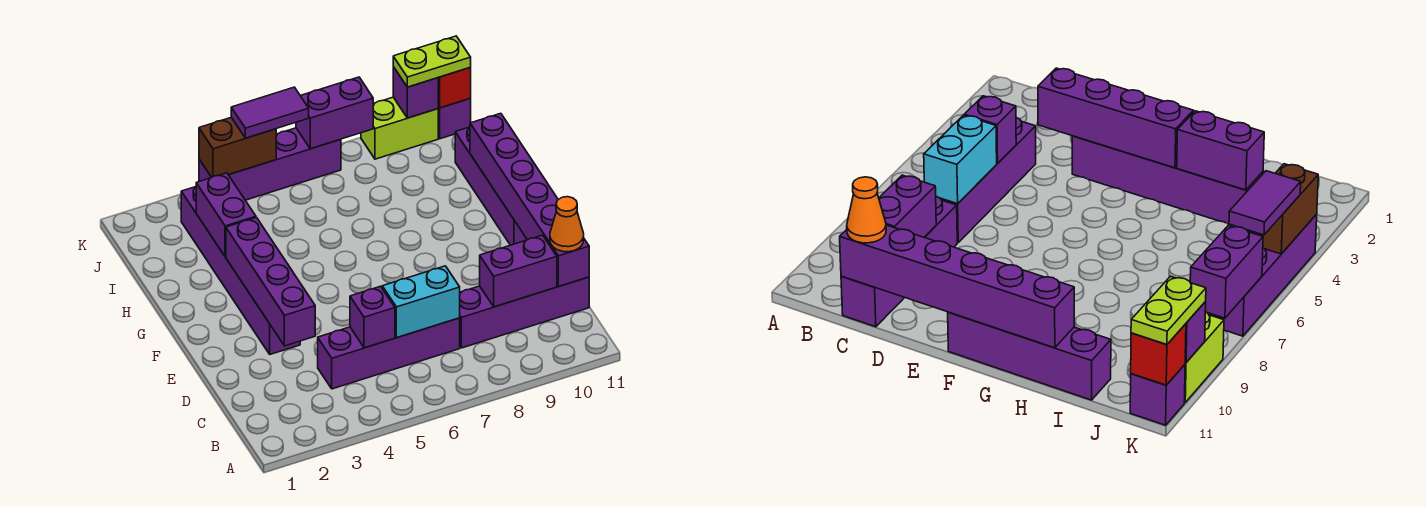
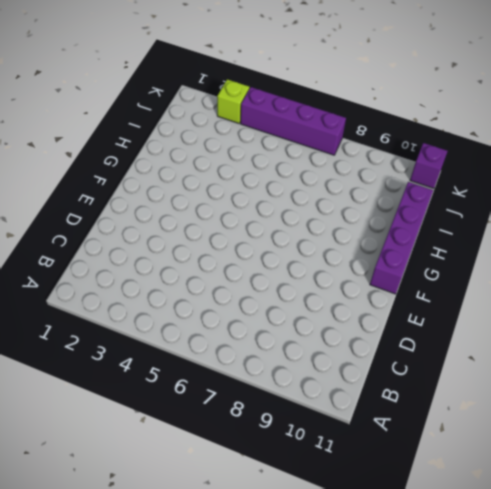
lime brick K3 level 1 -> none
none -> purple brick C4:C7 level 1
none -> purple brick C8:C11 level 1
none -> purple brick E3:J3 level 1

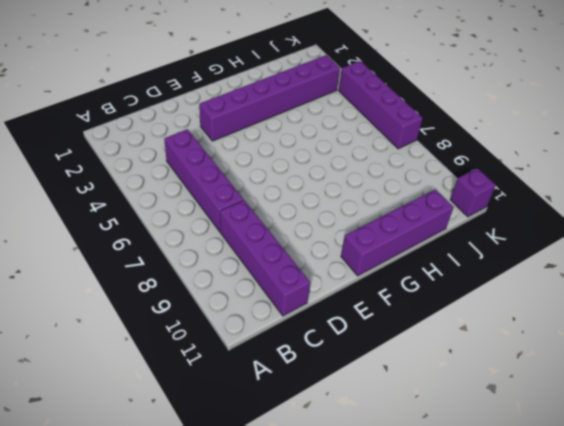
none -> lime brick K9:K10 level 1
none -> purple brick C5 level 2
none -> cyan brick C6:C7 level 2

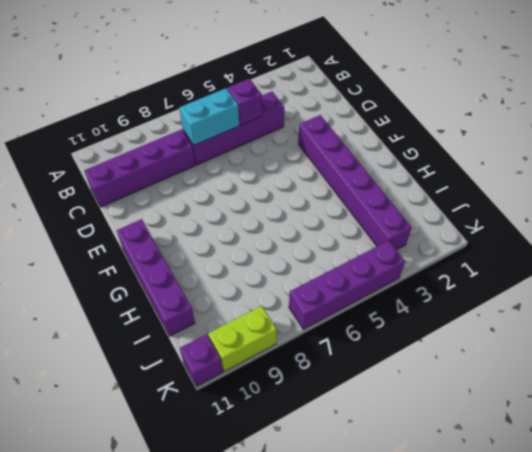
none -> purple brick C9:C10 level 2
none -> purple brick C11:H11 level 2
none -> purple brick D3:G3 level 2

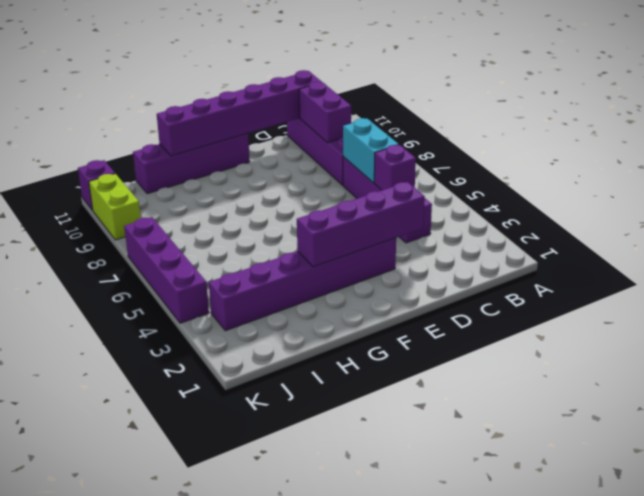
none -> purple brick H3:I3 level 2
none -> brown brick K4:K5 level 2
none -> purple brick K7:K8 level 2

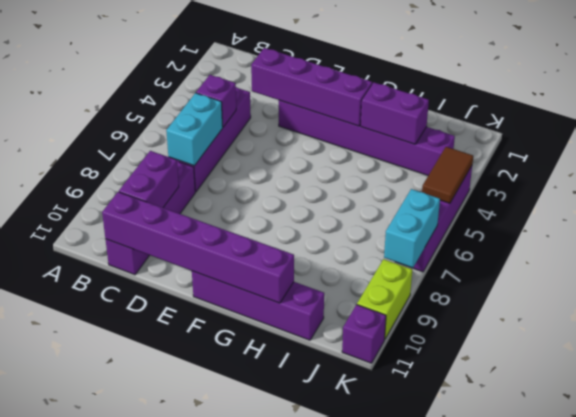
brown tile K4:K5 level 2 -> brown brick K4:K5 level 2
cyan brick K7:K8 level 2 -> purple brick K7:K8 level 2
none -> purple brick K10 level 2
none -> red brick K11 level 2
none -> orange cone C11 level 3

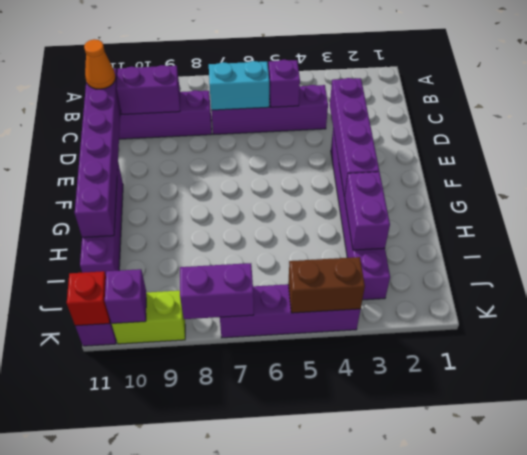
none -> purple tile K5:K6 level 3
none -> lime plate K10:K11 level 3

